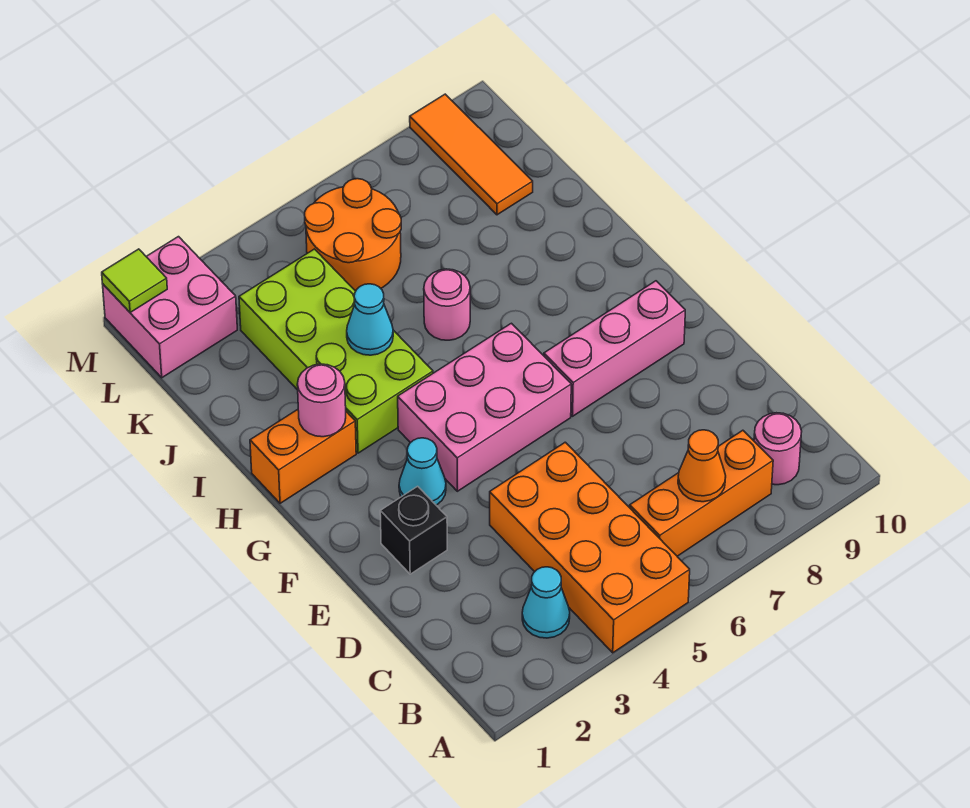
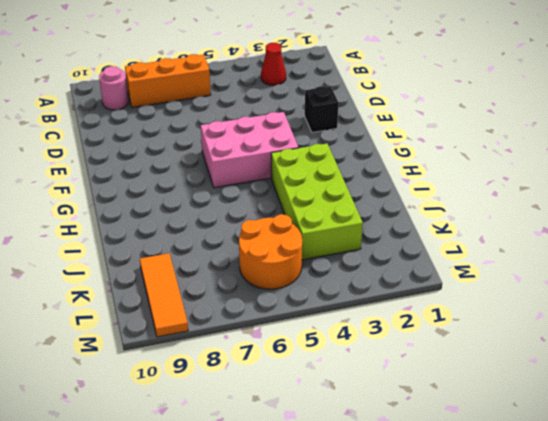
red cone B3 level 1 -> cyan cone B3 level 1
none -> orange brick A4:D5 level 1
none -> cyan cone F3 level 1
none -> pink brick F7:F9 level 1

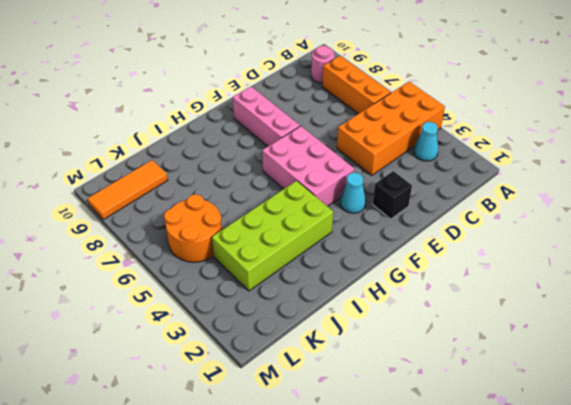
none -> orange brick H1:H2 level 1
none -> pink round brick I6 level 1
none -> pink brick L1:M2 level 1

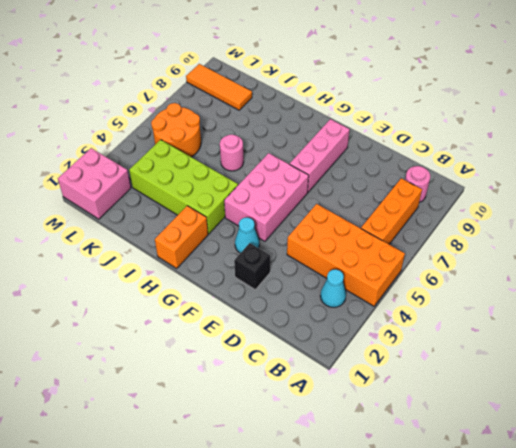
none -> orange cone B7 level 2
none -> pink round brick H2 level 2
none -> cyan cone I4 level 2

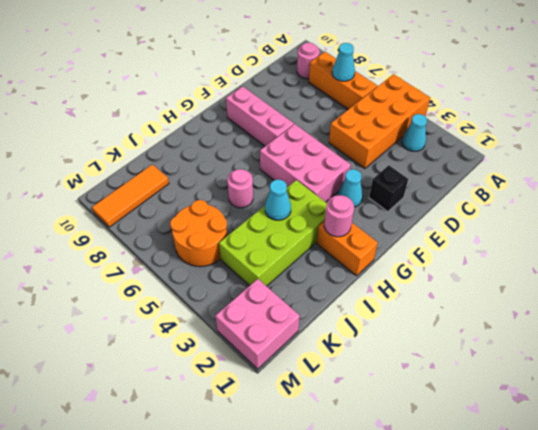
cyan cone B7 level 2 -> orange cone B7 level 2
none -> lime tile M1 level 2

